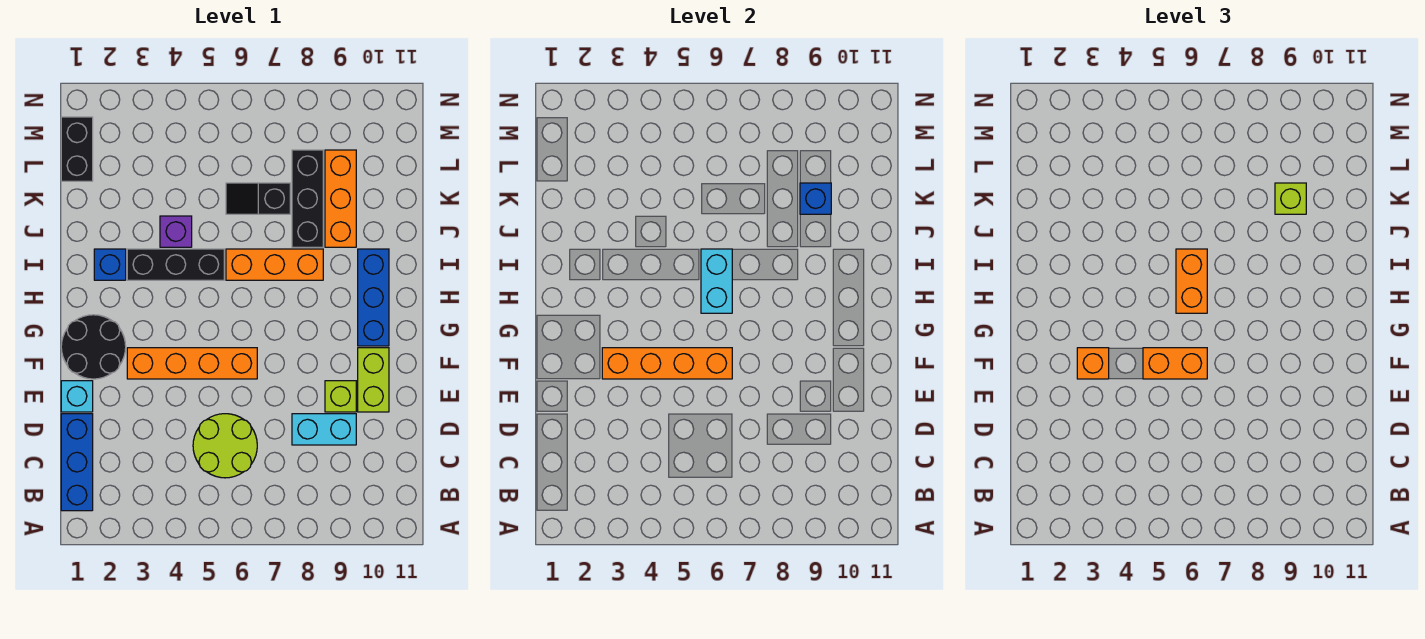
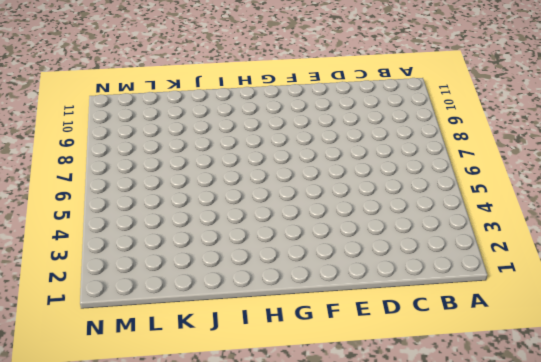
none -> blue brick B1:D1 level 1
none -> lime round brick C5:D6 level 1
none -> cyan brick D8:D9 level 1

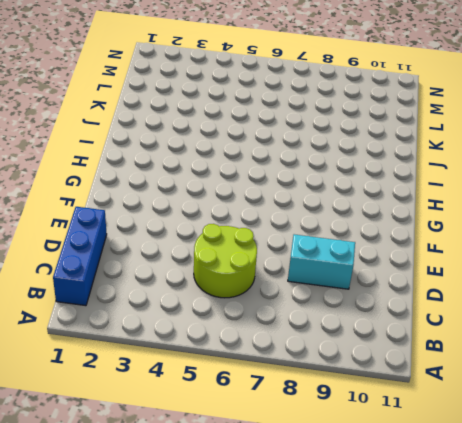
none -> cyan brick E1 level 1
none -> lime brick E9 level 1
none -> lime brick E10:F10 level 1

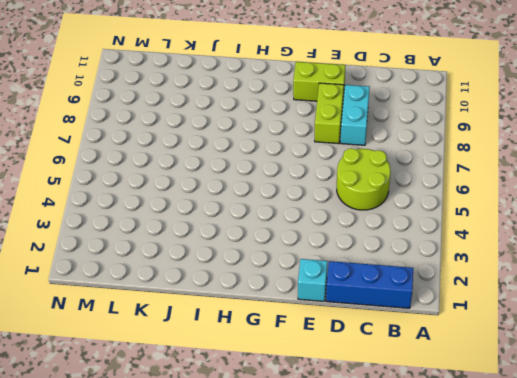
lime brick E8:E9 level 1 -> lime brick E9 level 1
none -> black round brick F1:G2 level 1
none -> orange brick F3:F6 level 1
none -> blue brick G10:I10 level 1

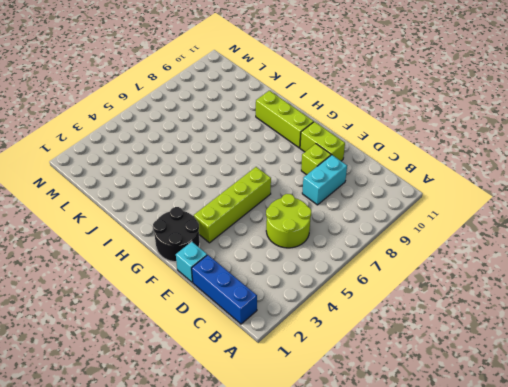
lime brick F3:F6 level 1 -> orange brick F3:F6 level 1
lime brick G10:I10 level 1 -> blue brick G10:I10 level 1
none -> blue brick I2 level 1
none -> black brick I3:I5 level 1
none -> orange brick I6:I8 level 1

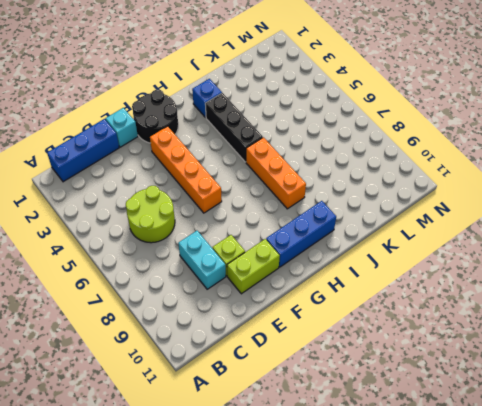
none -> purple brick J4 level 1
none -> black brick J8:L8 level 1
none -> orange brick J9:L9 level 1

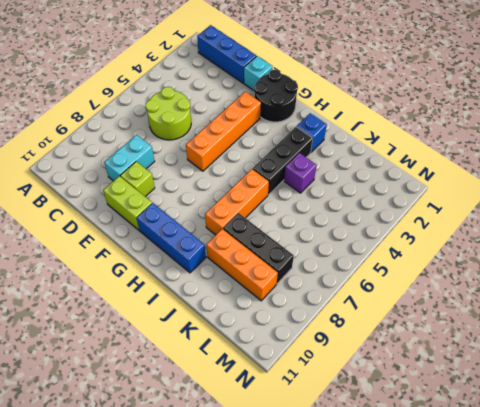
none -> black slope K6:K7 level 1 top 7
none -> black brick L1:M1 level 1
none -> orange brick F3:F6 level 2

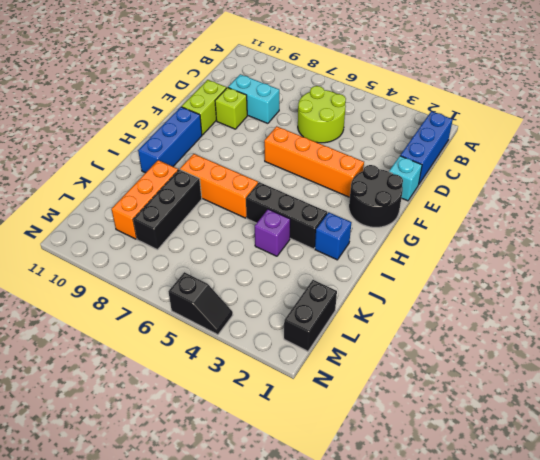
black slope N4:N5 level 1 top 5 -> black slope K6:K7 level 1 top 7
none -> orange brick F3:F6 level 2
none -> cyan brick H6:I6 level 2
none -> blue brick K9 level 2

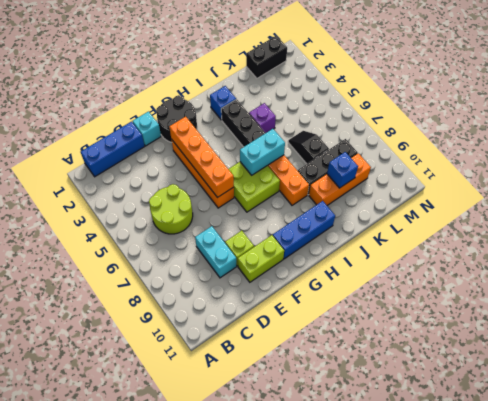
lime brick G6:H7 level 1 -> none
none -> orange brick F3 level 3
none -> orange brick F5:F6 level 3
none -> orange brick H6:I6 level 3

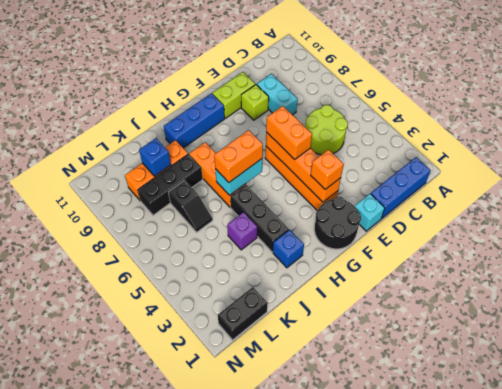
none -> lime brick K9 level 3

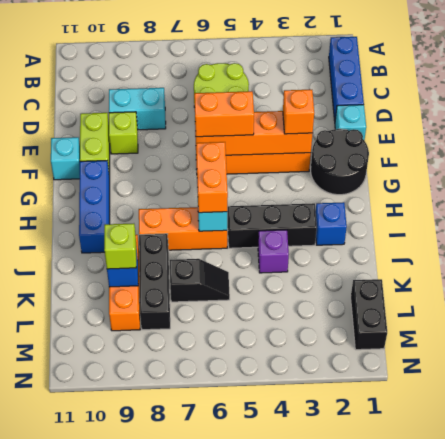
cyan brick F11 level 1 -> none

